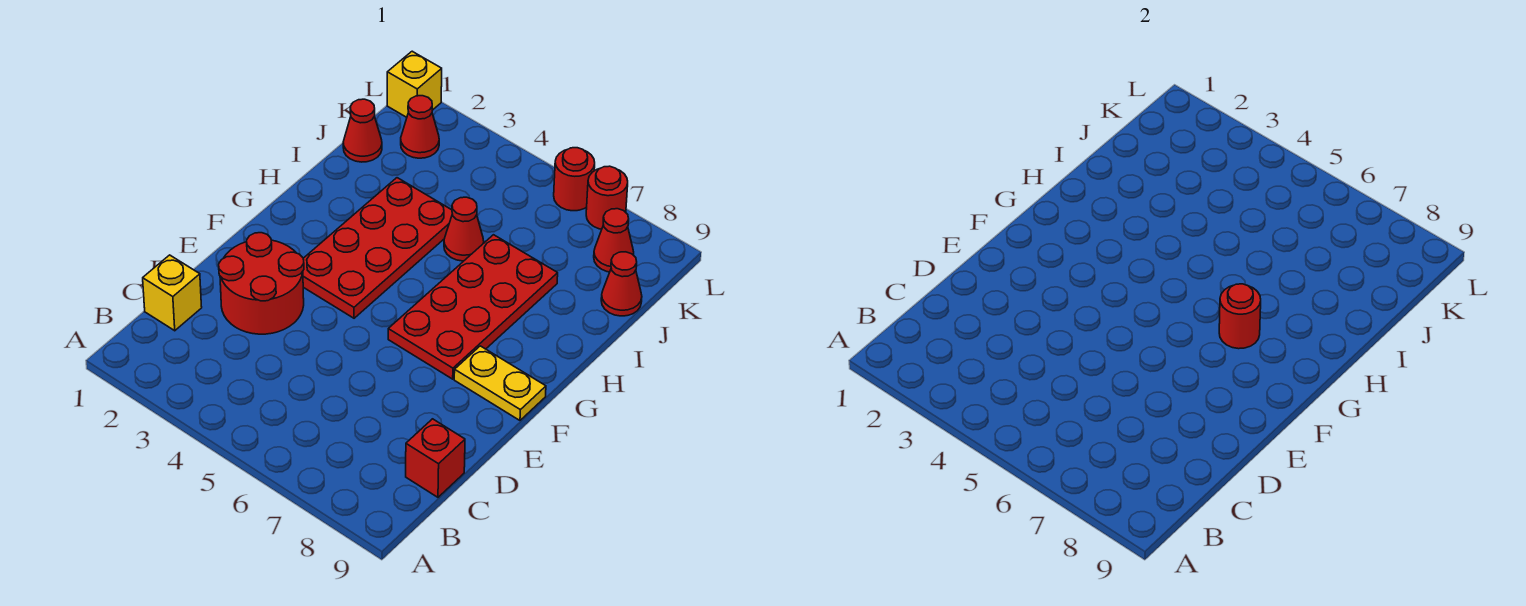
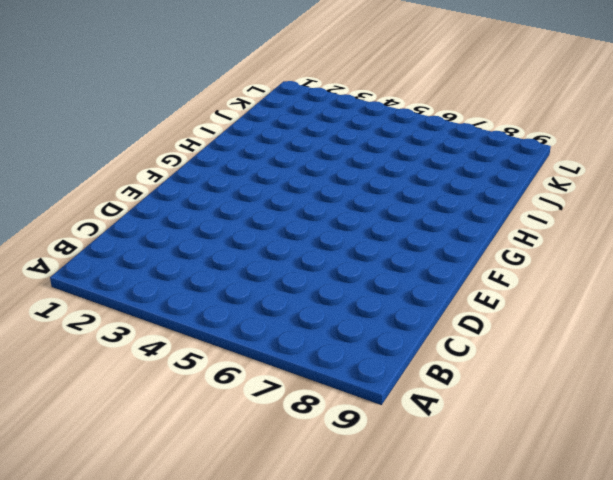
none -> yellow brick C1 level 1
none -> red brick C9 level 1
none -> red round brick D2:E3 level 1

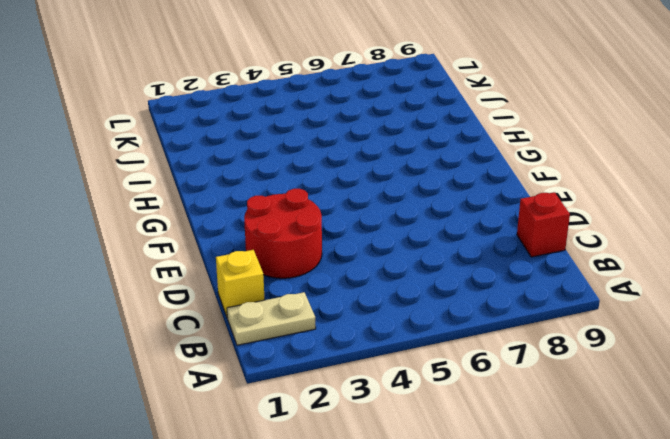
tan plate B1:B2 level 1 -> none
none -> red plate F3:I4 level 1
none -> red plate F6:I7 level 1
none -> yellow plate F8:F9 level 1

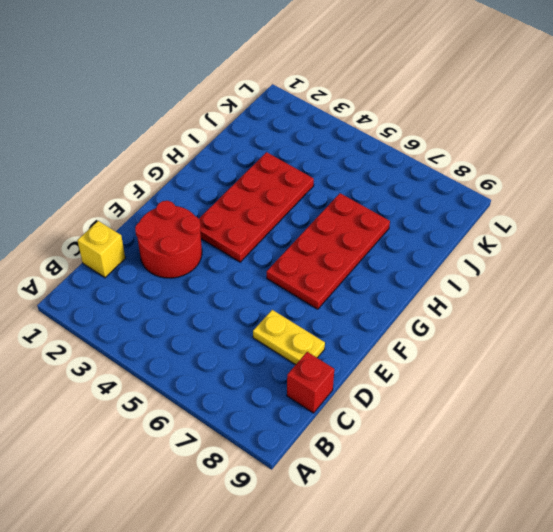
yellow plate D7:D8 level 1 -> yellow plate F8:F9 level 1
none -> red cone I5 level 1
none -> red cone J1 level 1
none -> red cone J9 level 1

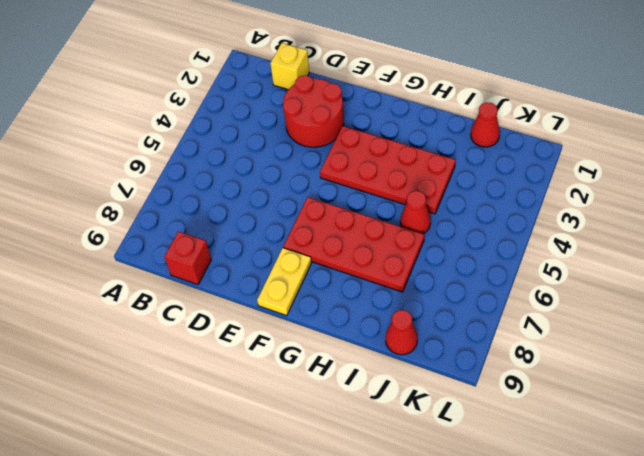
none -> red cone K2 level 1
none -> red cone K8 level 1
none -> yellow brick L1 level 1

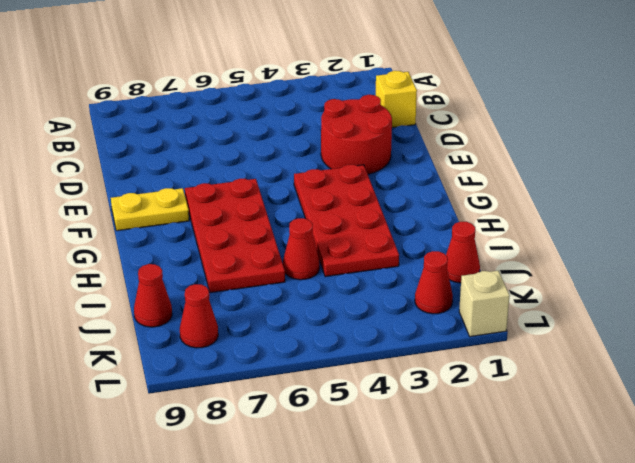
tan brick L1 level 1 -> yellow brick L1 level 1
none -> red brick C9 level 1
none -> red round brick L6 level 1
none -> red round brick L7 level 1

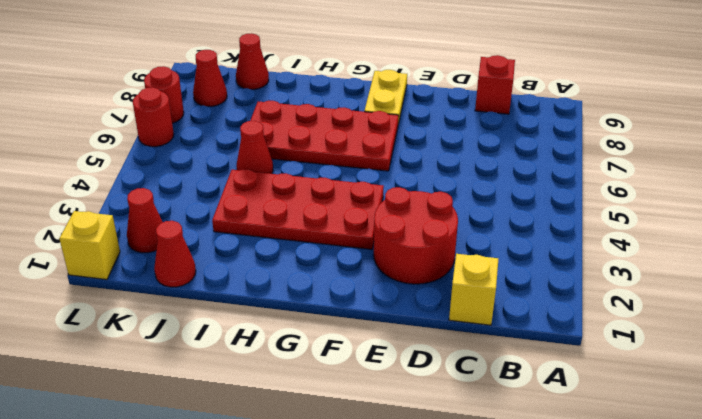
none -> red round brick G7 level 2

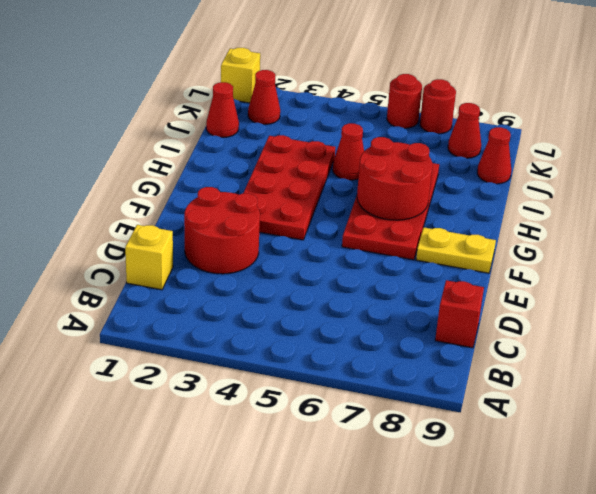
red round brick G6:H7 level 2 -> red round brick G7 level 2

